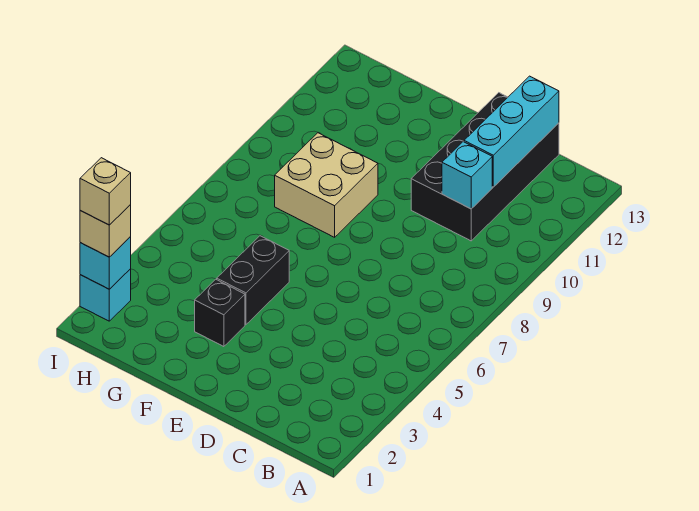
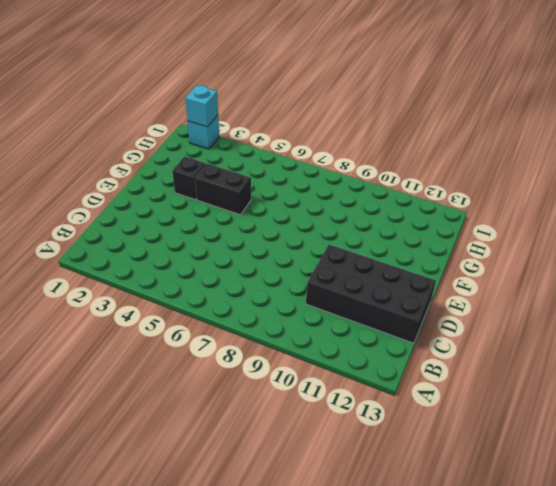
none -> tan brick F8:G9 level 1
none -> cyan brick C10 level 2

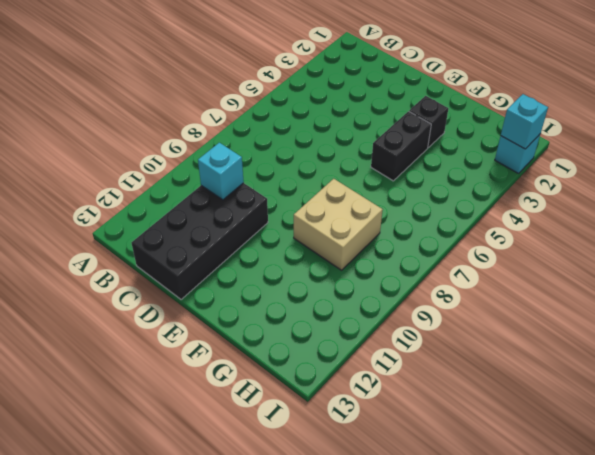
none -> cyan brick C11:C13 level 2
none -> tan brick I2 level 3

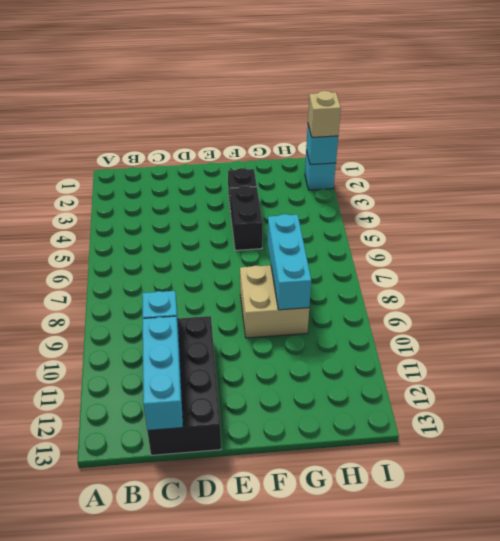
cyan brick G7:G9 level 2 -> none
none -> tan brick I2 level 4

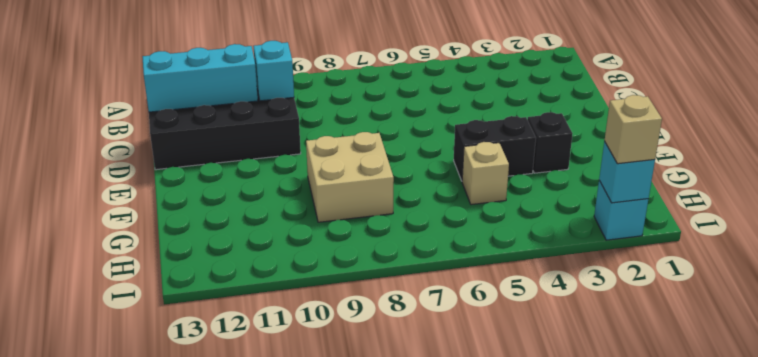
tan brick G5 level 1 -> tan brick I2 level 4

